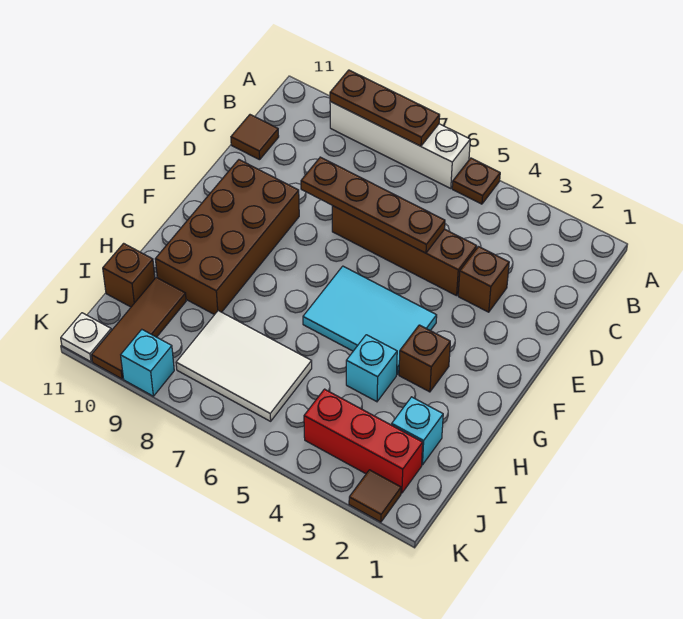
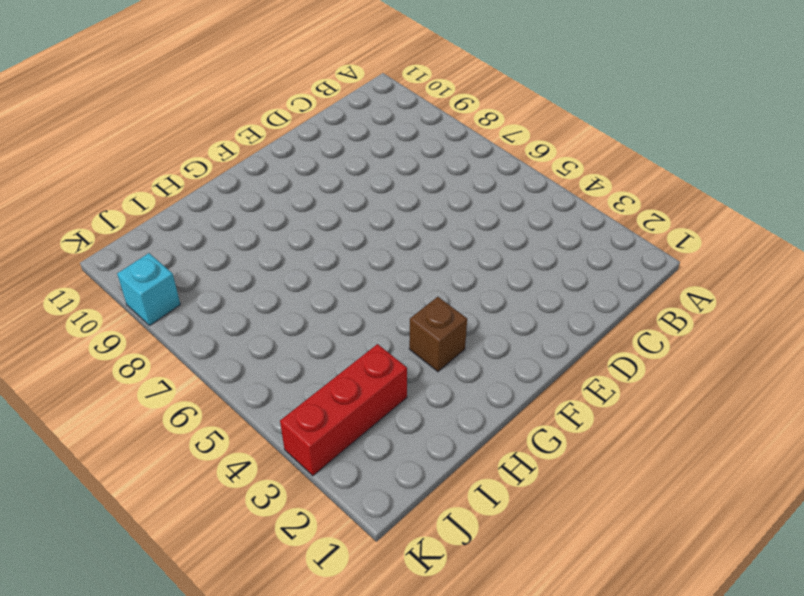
red brick I3:K3 level 1 -> red brick J2:J4 level 1
none -> brown plate A5 level 1
none -> white brick A6:A9 level 1
none -> brown tile C11 level 1

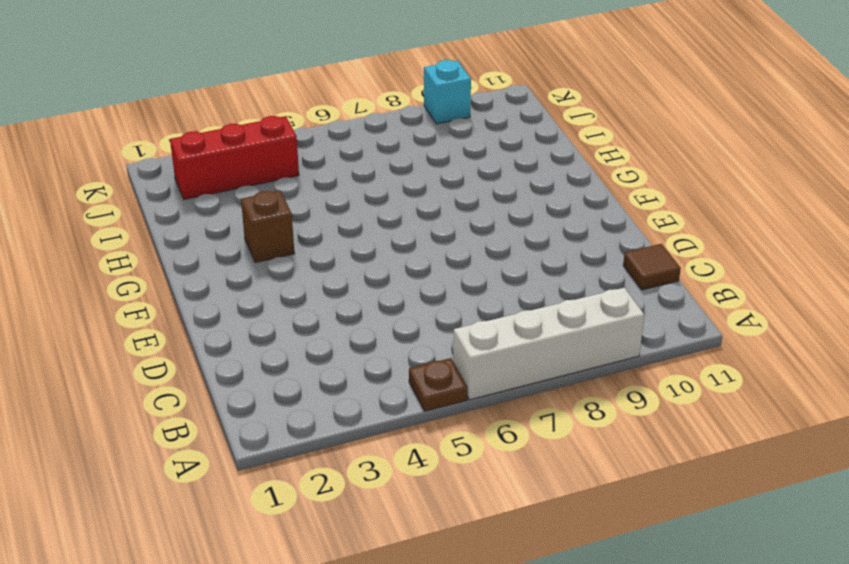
none -> brown brick D3 level 1
none -> brown brick D4:D7 level 1
none -> brown brick E9:H10 level 1

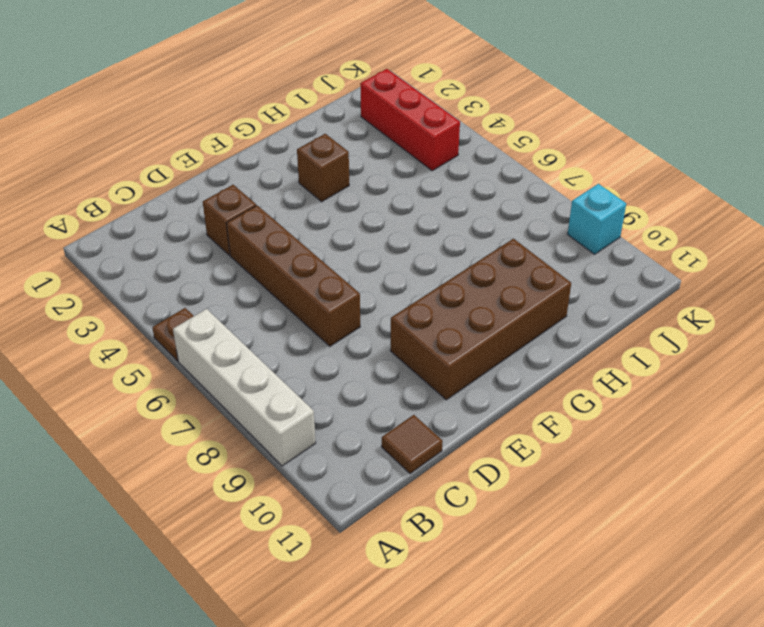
none -> cyan tile F4:G6 level 1
none -> cyan brick H4 level 1
none -> cyan brick I2 level 1

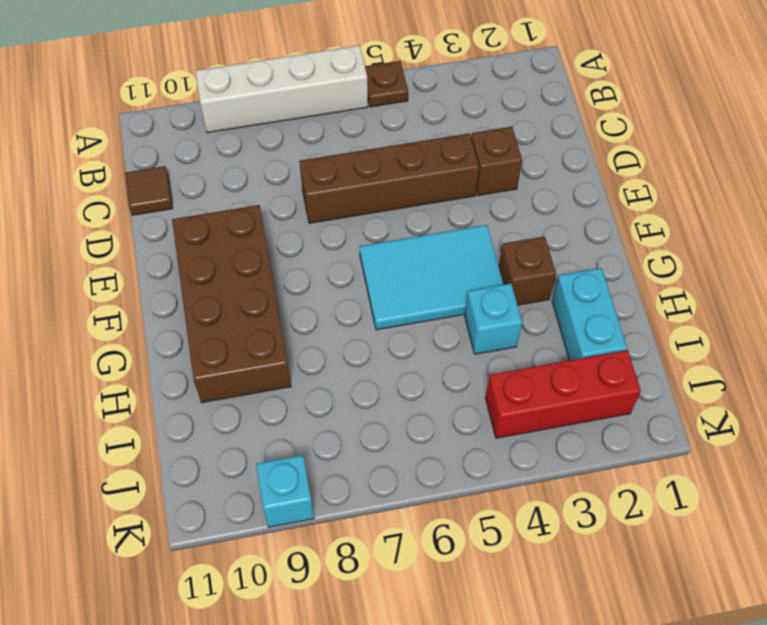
cyan brick H2:I2 level 1 -> cyan brick I2 level 1
none -> white tile I6:J8 level 1
none -> brown tile I10:K10 level 1
none -> brown brick I11 level 1

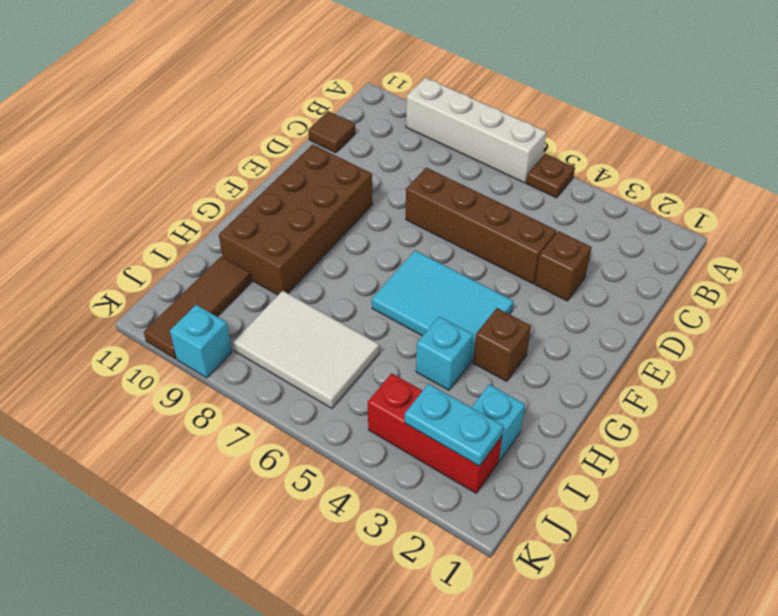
cyan plate J2:J3 level 2 -> none
none -> brown brick I11 level 1
none -> brown tile K2 level 1
none -> white plate K11 level 1

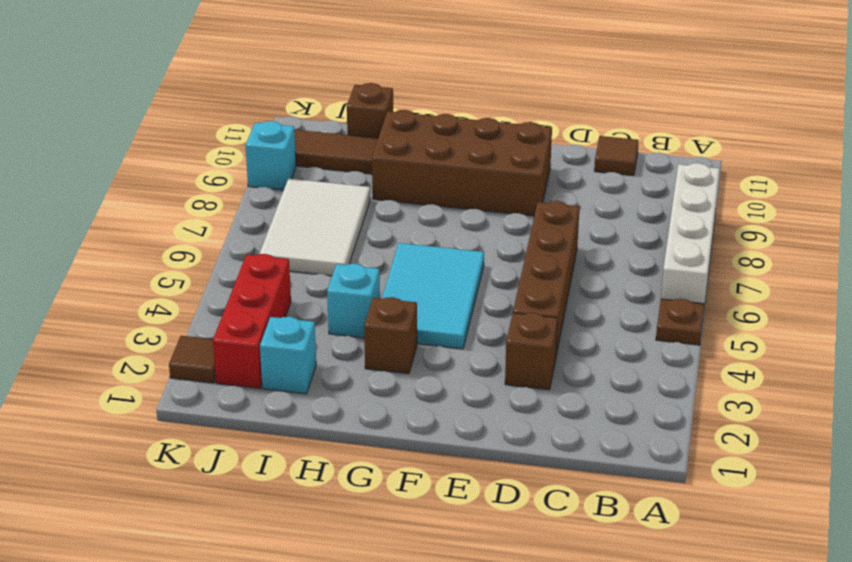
none -> white plate K11 level 1
none -> brown plate A7:A9 level 2
none -> brown plate D5:D8 level 2

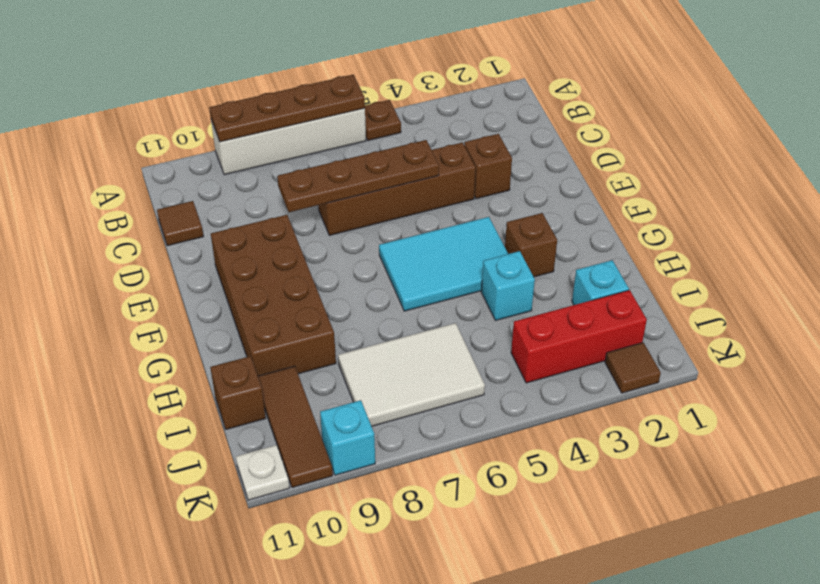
brown plate A6:A9 level 2 -> brown plate A7:A9 level 2

